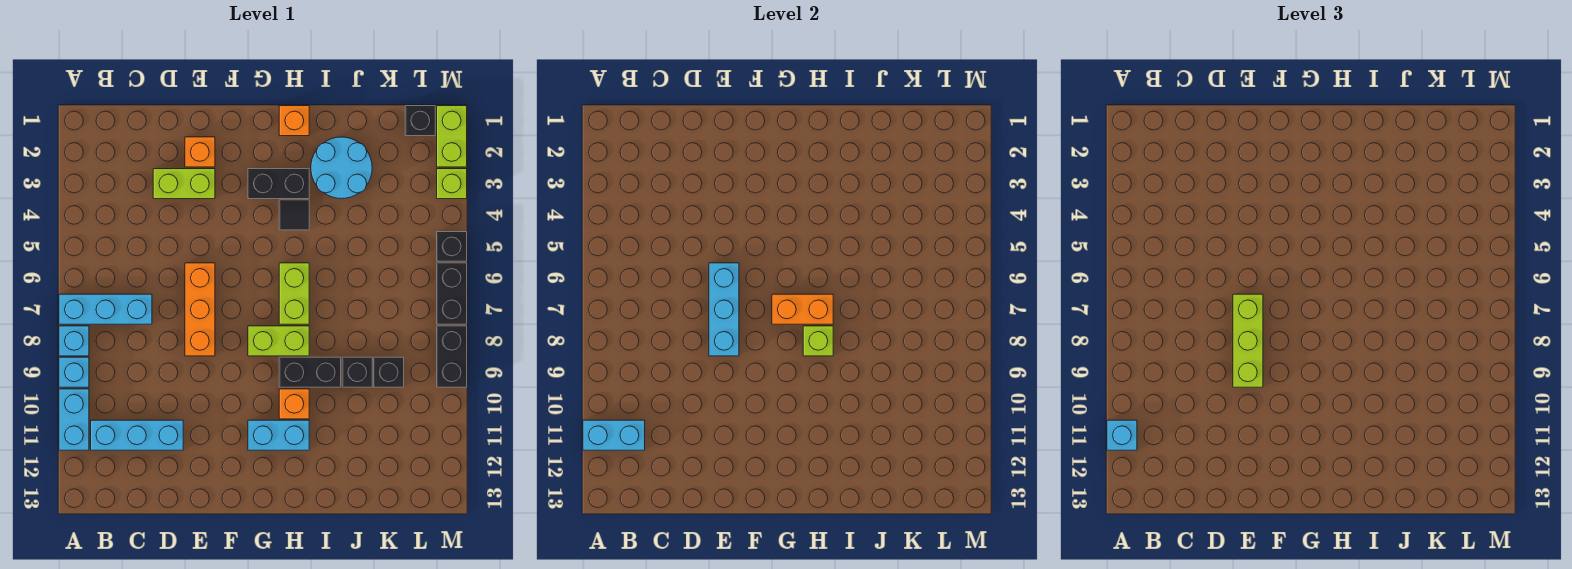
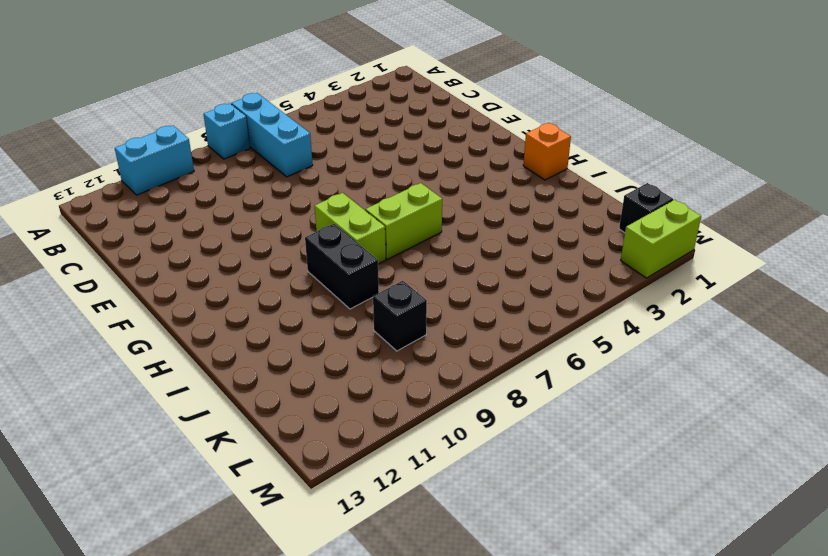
none -> cyan brick A9 level 1
none -> cyan brick B11:D11 level 1
none -> lime brick D3:E3 level 1
none -> orange brick E2 level 1

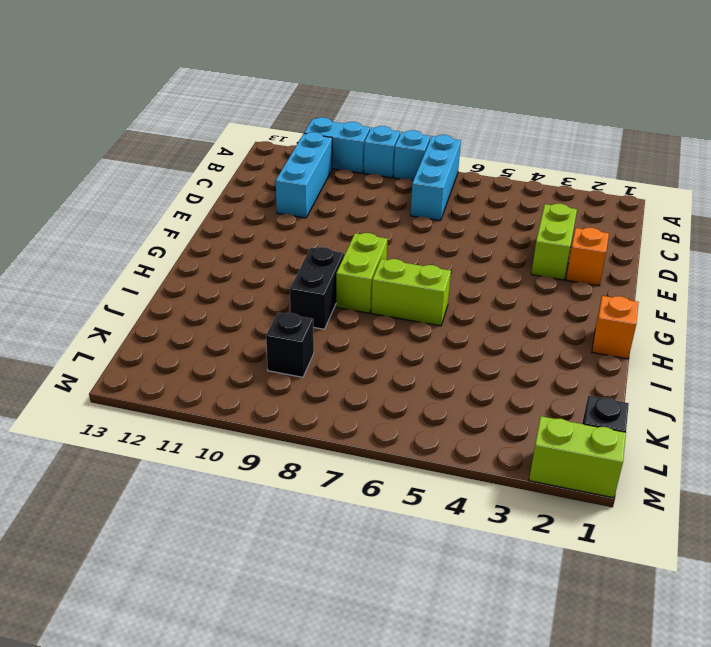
none -> orange brick E6:E8 level 1
none -> black brick G3:H3 level 1
none -> cyan brick G11:H11 level 1
none -> black tile H4 level 1

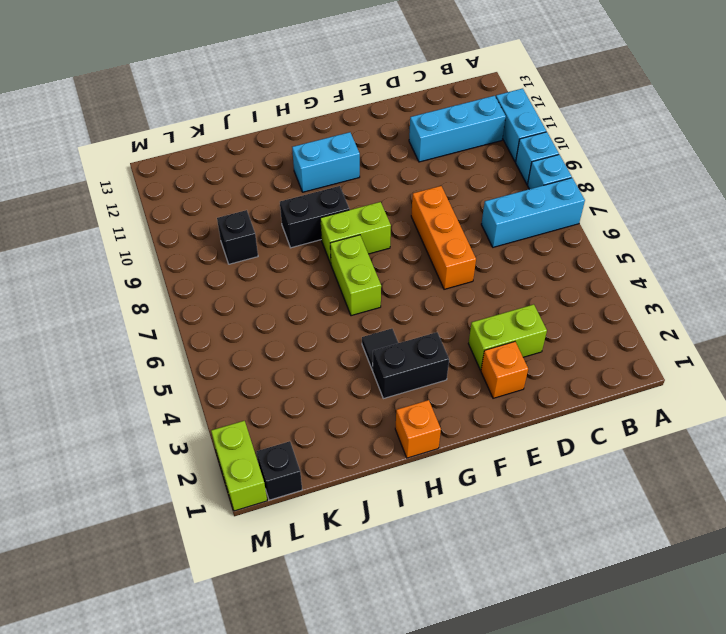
none -> orange brick H10 level 1
none -> cyan round brick I2:J3 level 1
none -> black brick J9 level 1
none -> lime brick M3 level 1

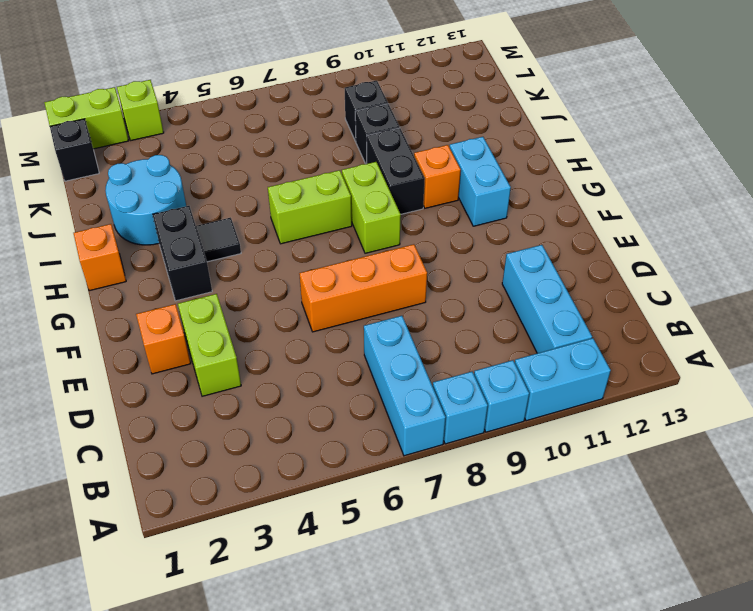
none -> black brick M5 level 1
none -> black brick M6:M7 level 1
none -> black brick M8:M9 level 1
none -> cyan brick A11:B11 level 2

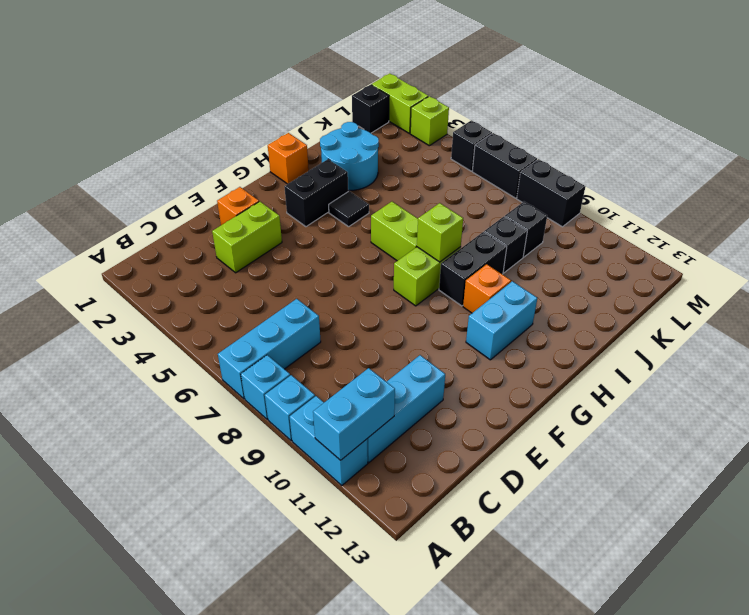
none -> orange brick E6:E8 level 1
none -> cyan brick E6:E8 level 2
none -> orange brick G7:H7 level 2
none -> cyan brick A11 level 3

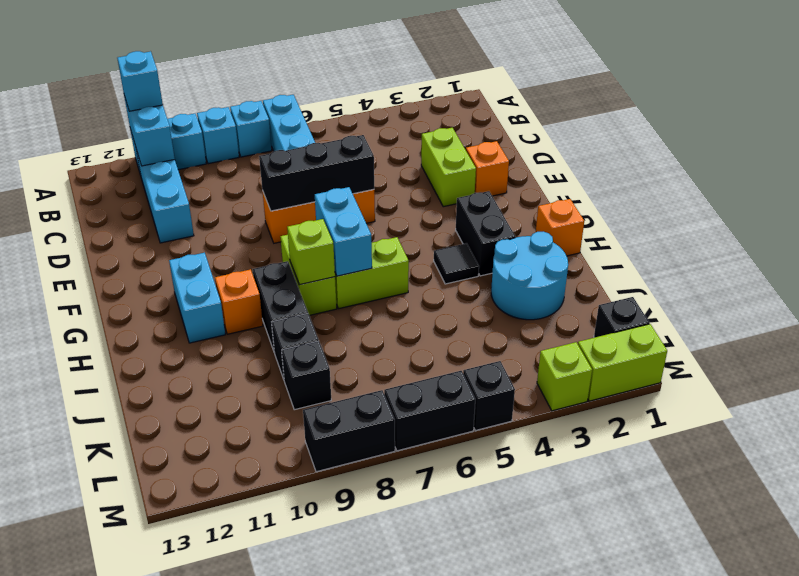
black brick E6:E8 level 2 -> cyan brick E6:E8 level 2
cyan brick G7:H7 level 2 -> orange brick G7:H7 level 2
none -> lime brick E7:E9 level 3

